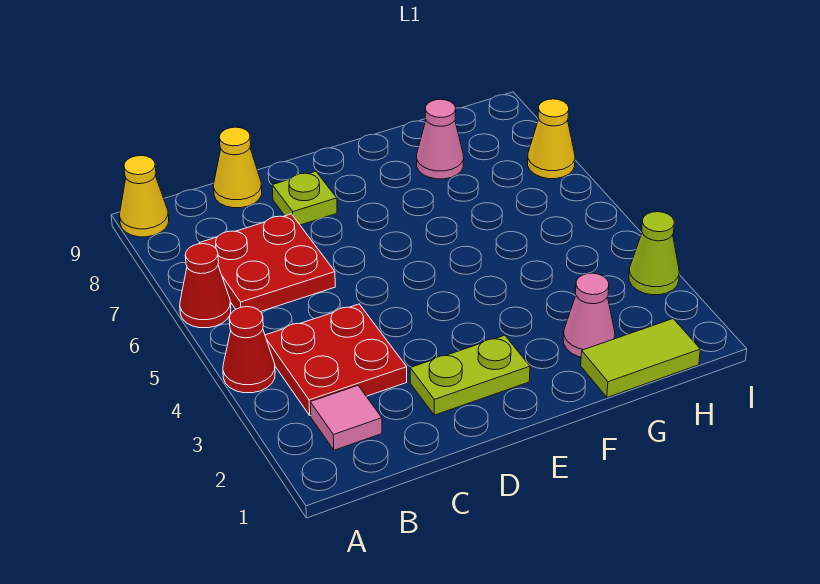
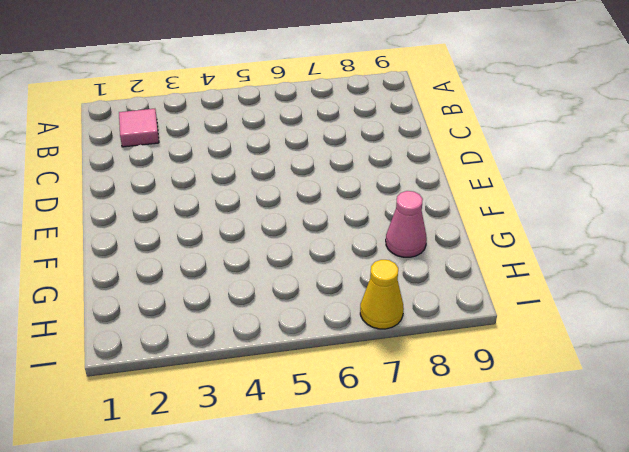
none -> red cone A4 level 1
none -> red cone A6 level 1
none -> yellow cone A9 level 1

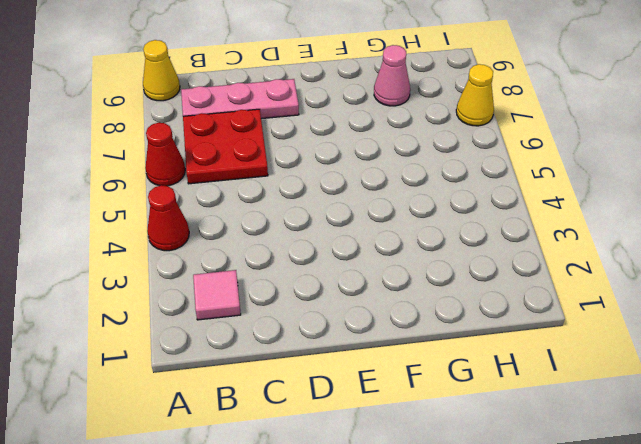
pink plate B8:D8 level 1 -> lime plate D8 level 1
none -> red plate B3:C4 level 1
none -> yellow cone C9 level 1
none -> lime plate D2:E2 level 1

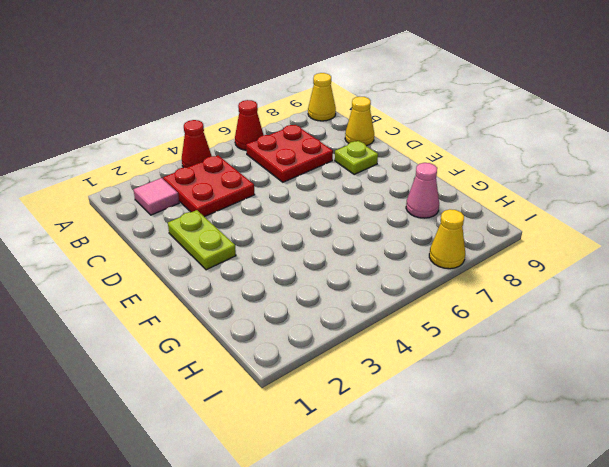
none -> lime tile G1:H1 level 1
none -> pink cone G2 level 1
none -> lime cone I3 level 1

